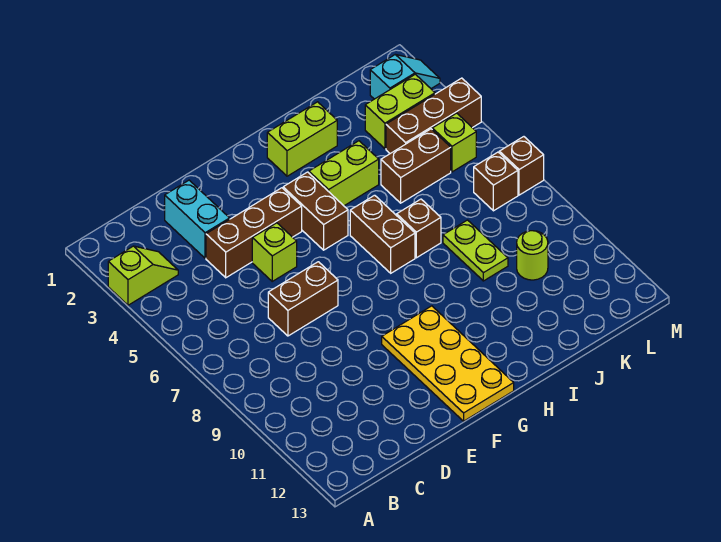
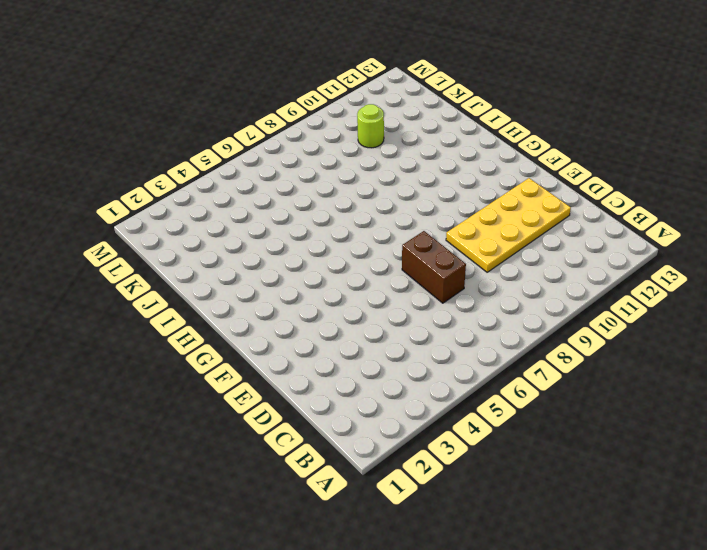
yellow plate D9:E12 level 1 -> yellow plate F10:G13 level 1
none -> lime slope A3:B3 level 1 top A
none -> cyan brick D2:D3 level 1
none -> brown brick D4:F4 level 1

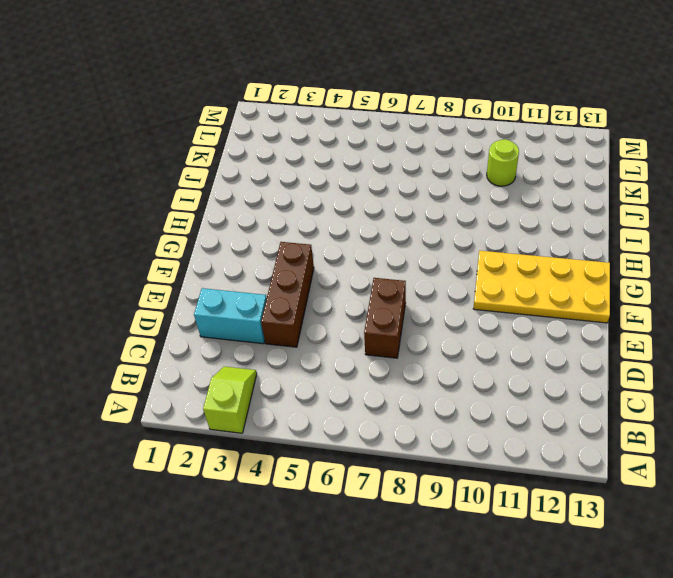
none -> lime brick E5 level 1
none -> brown brick G4:G5 level 1
none -> lime brick H2:I2 level 1

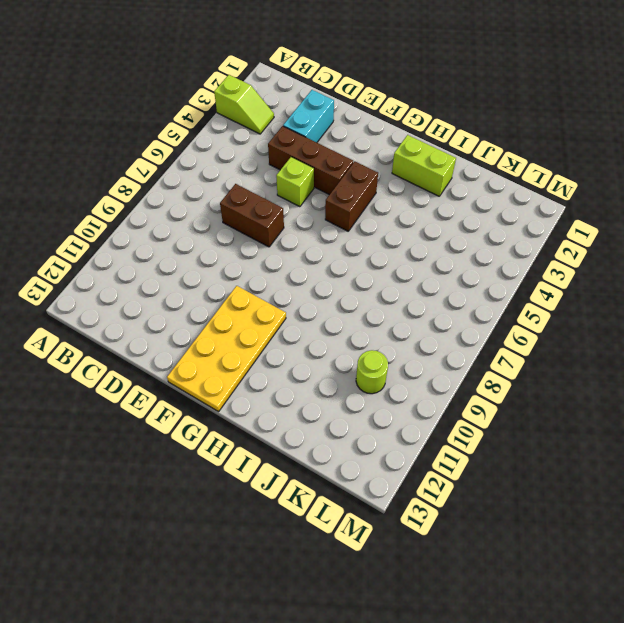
none -> lime brick H4:I4 level 1
none -> brown brick H6:H7 level 1
none -> brown brick I7 level 1

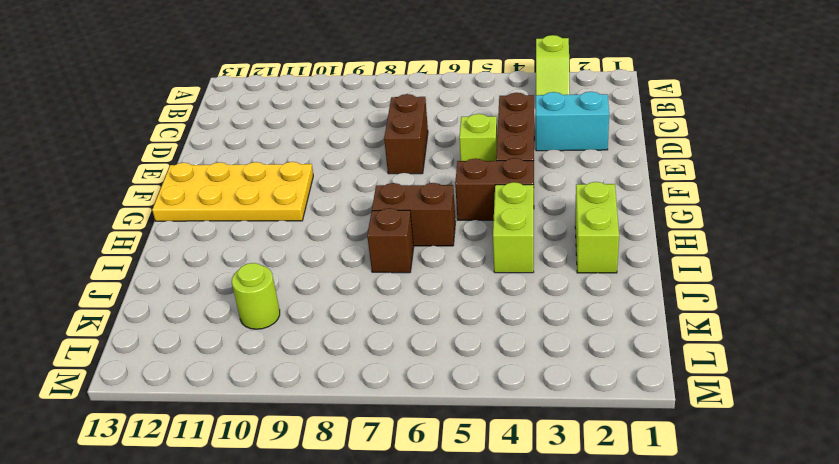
none -> brown brick J5:K5 level 1
none -> lime plate J8:J9 level 1
none -> lime brick K3:L3 level 1

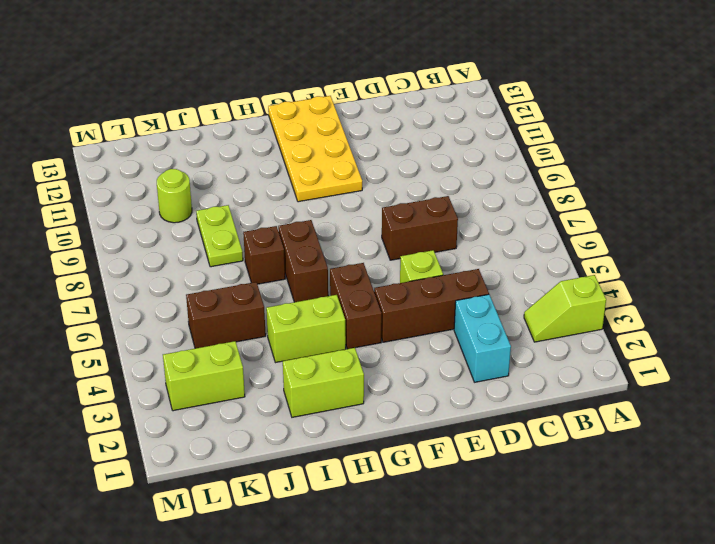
none -> brown brick K4:M4 level 1
none -> cyan slope L2:M2 level 1 top L
none -> lime brick L5 level 1

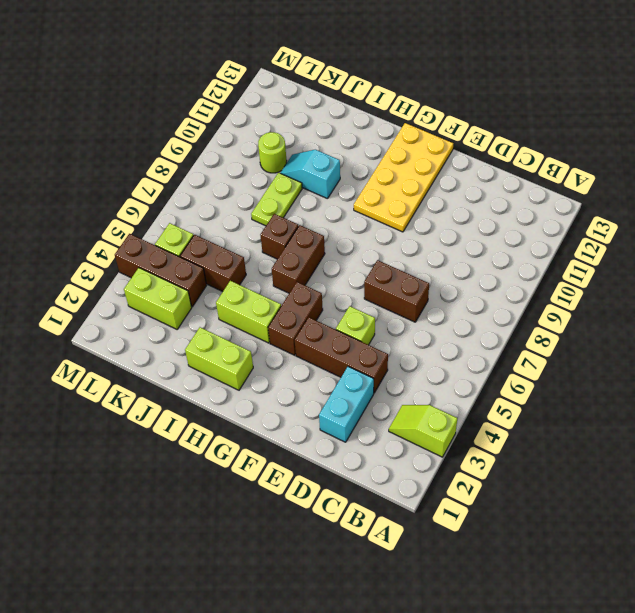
cyan slope I10:J10 level 1 top I -> cyan slope L2:M2 level 1 top L
none -> brown brick L7 level 1
none -> brown brick M7 level 1

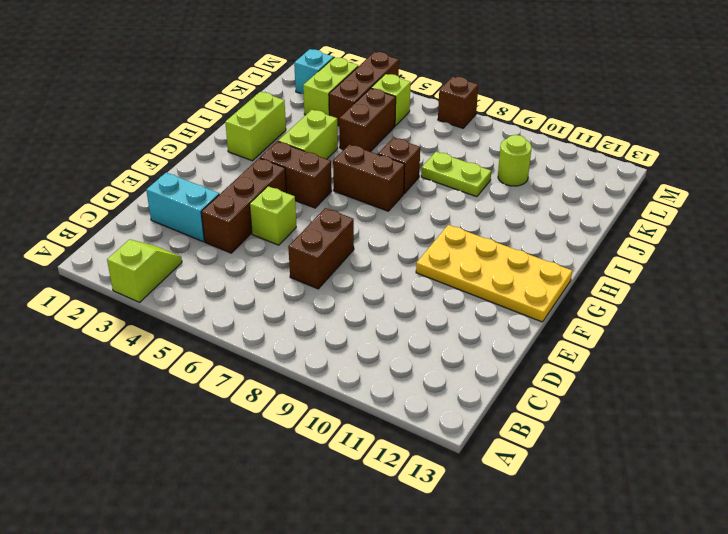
none -> brown brick L7 level 1

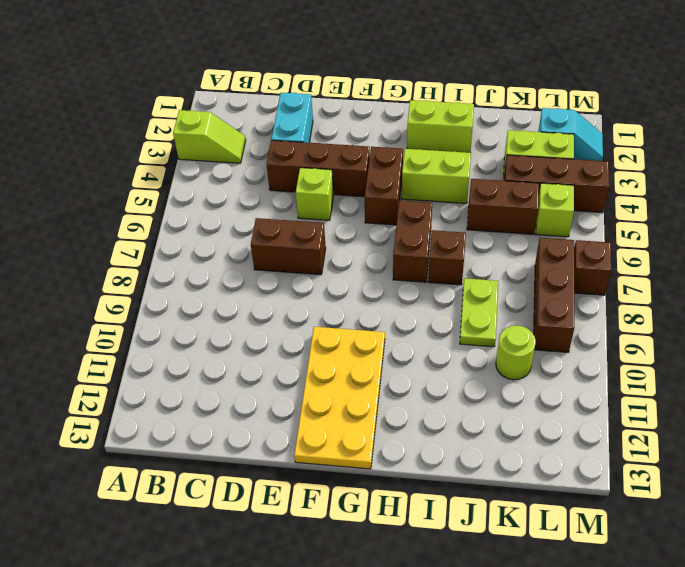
brown brick L7:L9 level 1 -> brown brick L7 level 1

